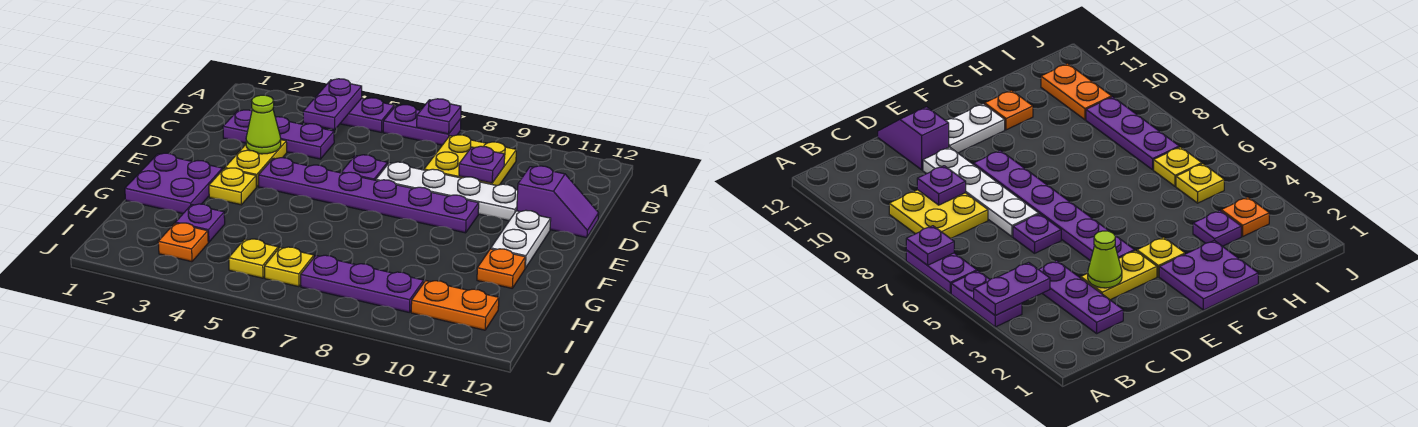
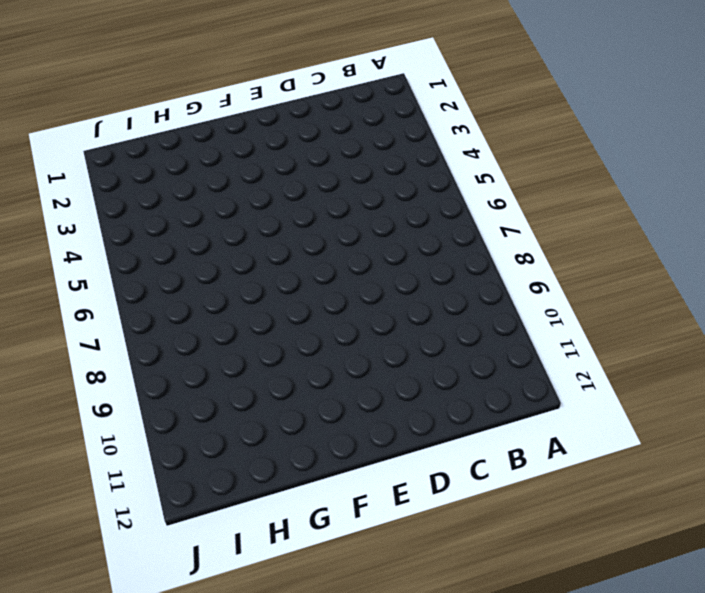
none -> purple plate A4:A5 level 1
none -> purple plate A6:A7 level 1
none -> yellow plate B8:C9 level 1

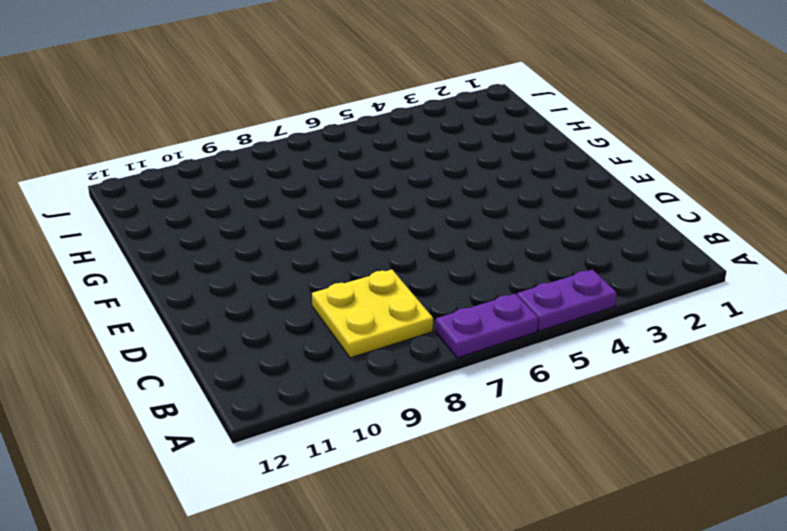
none -> purple plate C2:C4 level 1
none -> yellow plate D3:E3 level 1
none -> purple plate D6 level 1

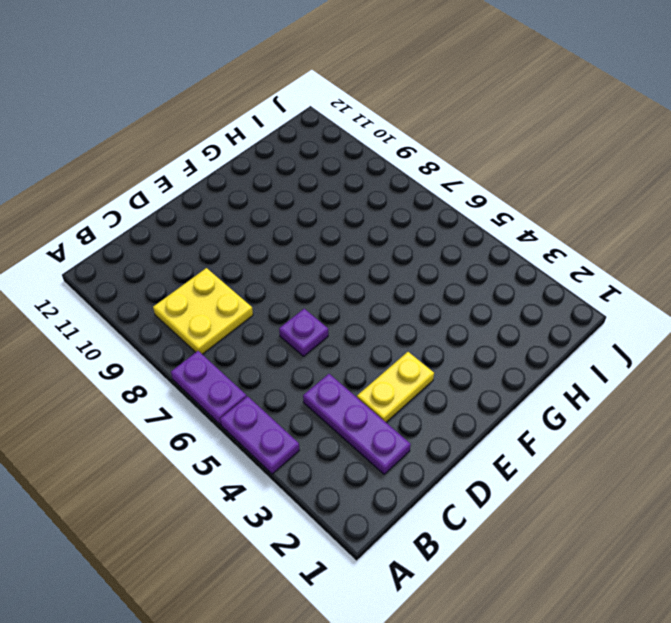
none -> white plate D7:D10 level 1
none -> purple slope D11:D12 level 1 top 11
none -> purple plate E4:E9 level 1

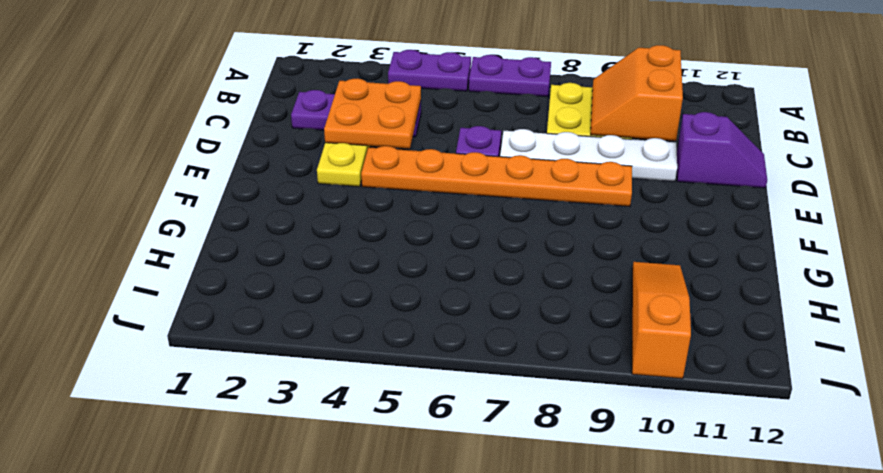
orange slope B9:C10 level 2 top 10 -> purple plate C9 level 2
orange plate C3:D4 level 2 -> lime cone D3 level 2
orange plate E4:E9 level 1 -> purple plate E4:E9 level 1
orange slope H10:J10 level 1 top J -> orange plate I10:I11 level 1
none -> white plate E11:F11 level 1
none -> purple plate F1:G2 level 1
none -> yellow plate F3 level 1

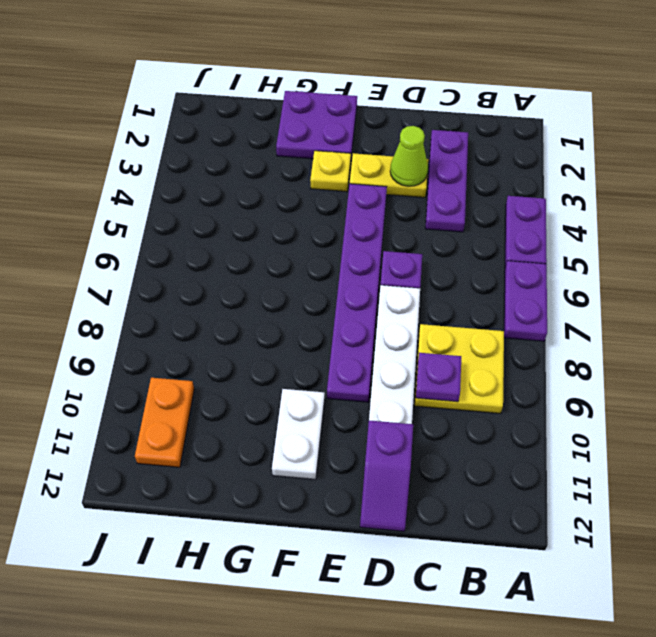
white plate F10:F11 level 1 -> white plate E11:F11 level 1
none -> orange plate G11 level 1
none -> purple plate H3 level 1
none -> orange plate I3 level 1

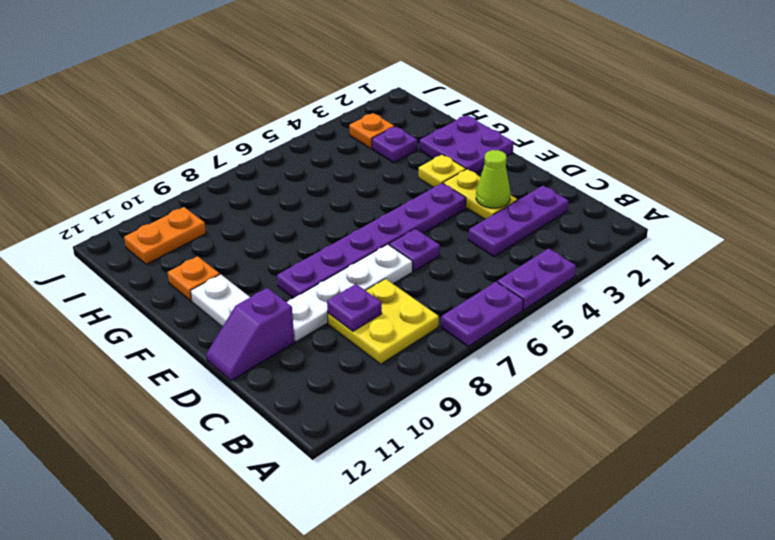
none -> yellow plate I5 level 1
none -> yellow plate I6 level 1
none -> purple plate I7:I9 level 1

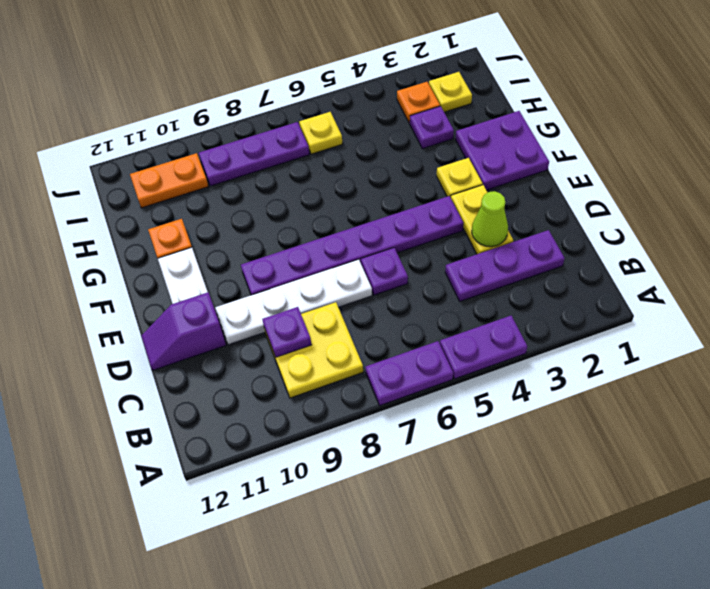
yellow plate I2 level 1 -> yellow plate I5 level 1
none -> purple plate A4:B4 level 2
none -> purple plate A7 level 2

